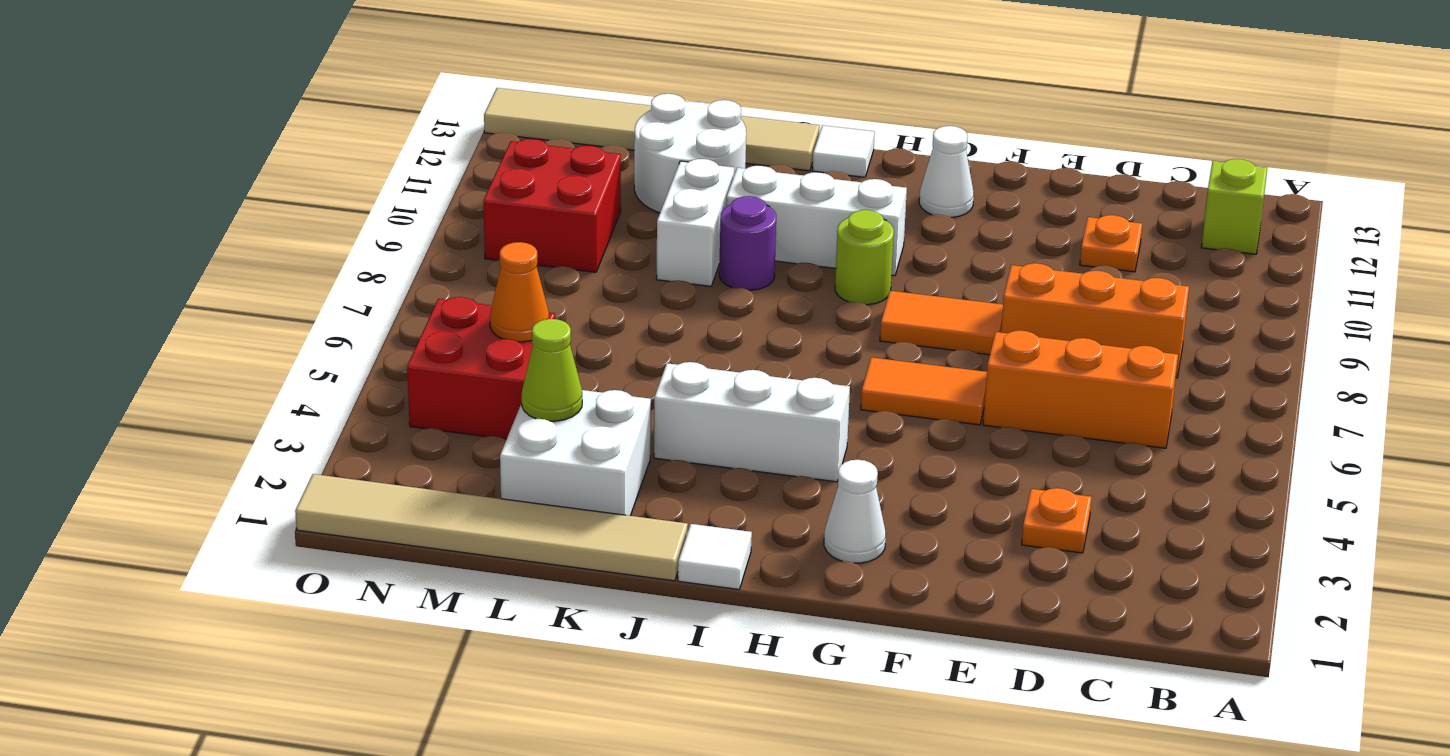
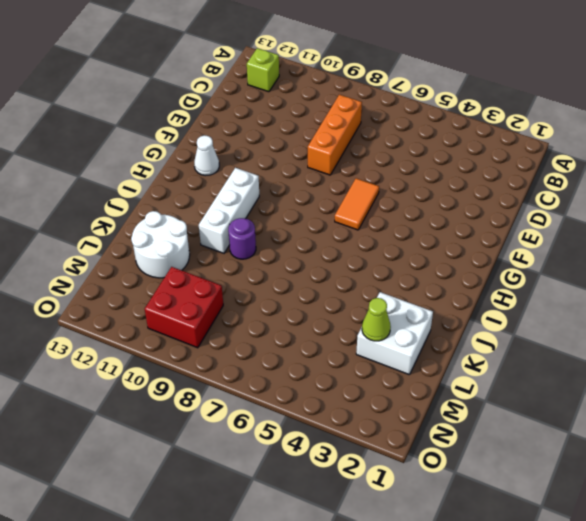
none -> orange brick C6:E6 level 1
none -> orange plate D3 level 1
none -> orange plate D11 level 1

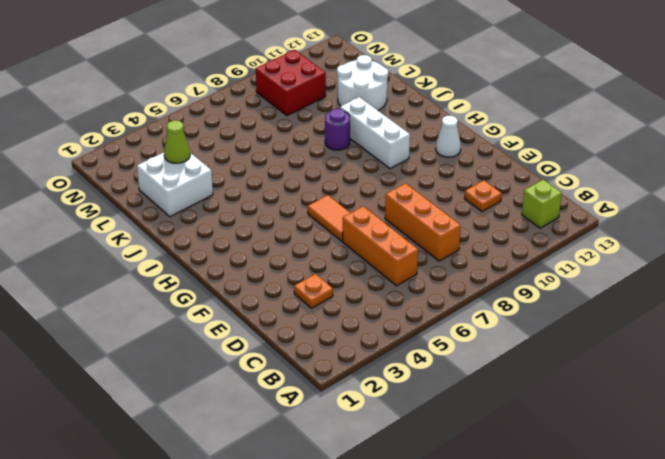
none -> orange tile F8:G8 level 1
none -> white cone G2 level 1
none -> white brick H4:J4 level 1

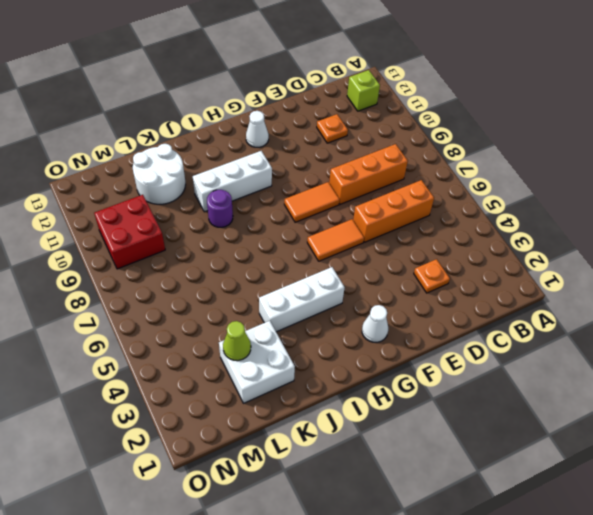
none -> lime round brick H9 level 1
none -> white tile I1 level 1
none -> white tile I13 level 1

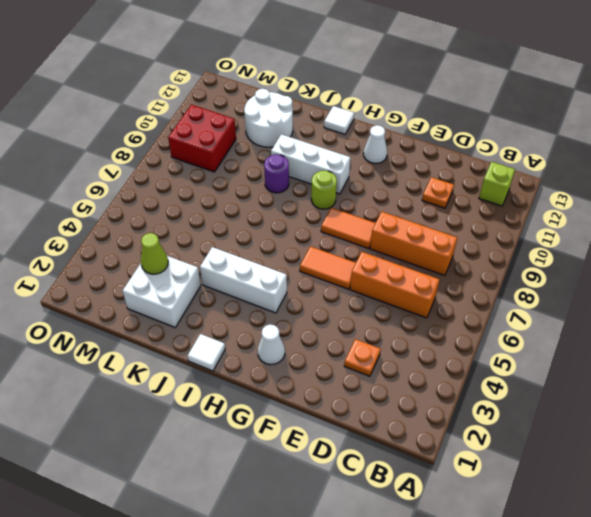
none -> tan tile J1:O1 level 1
none -> tan tile J13:O13 level 1
none -> white brick K9:K10 level 1

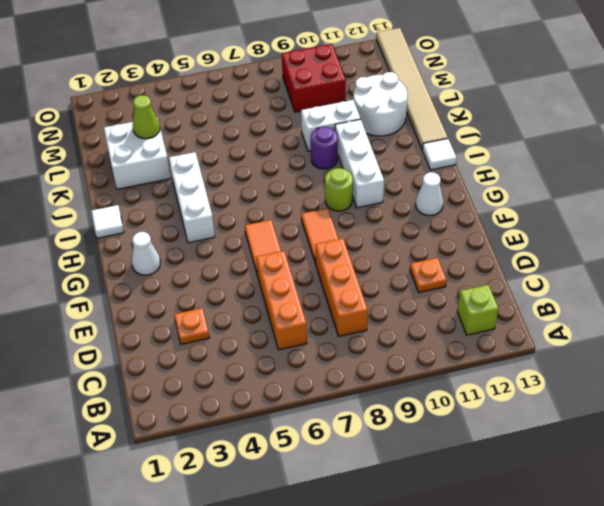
none -> tan tile J1:O1 level 1
none -> red brick M4:N5 level 1
none -> orange cone M5 level 2

